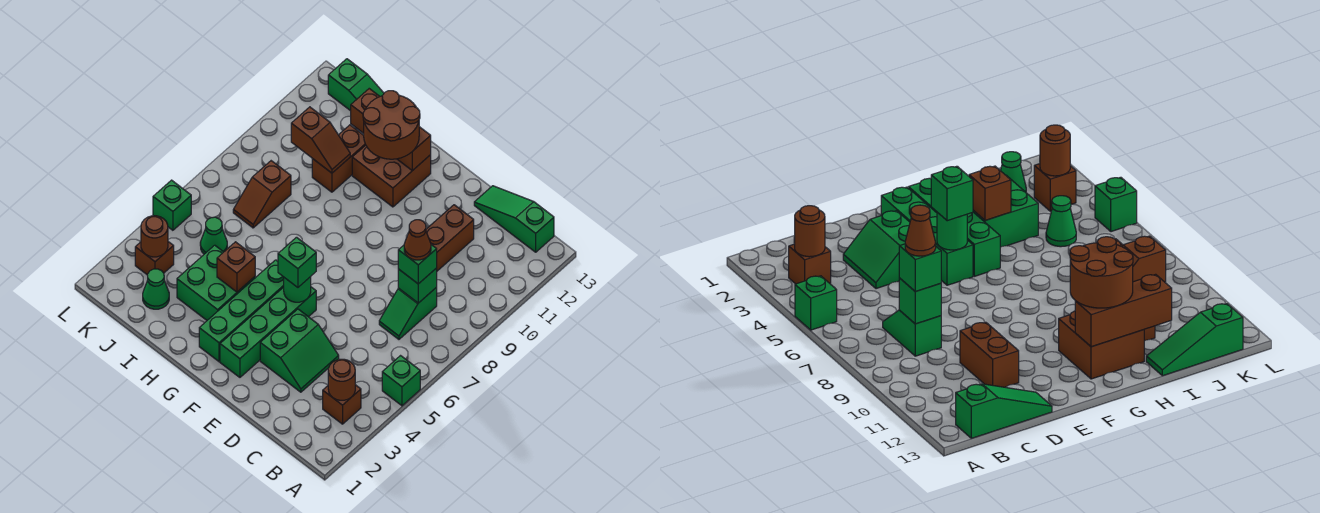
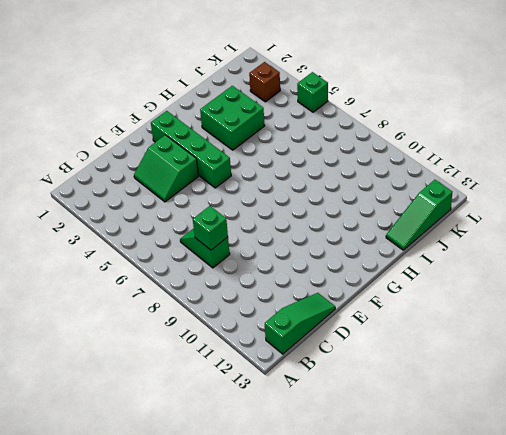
none -> green brick A5 level 1
none -> brown brick B3 level 1
none -> brown brick D10:D11 level 1

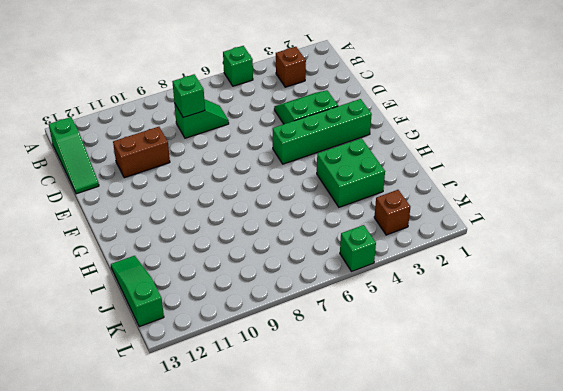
none -> green brick G2:G5 level 1
none -> brown brick G11:H12 level 1
none -> brown brick I10:I11 level 1

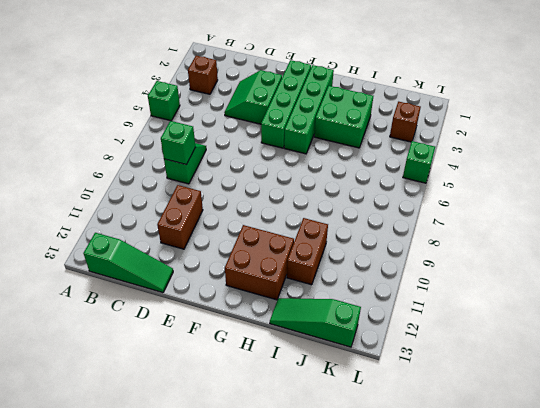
none -> green cone J2 level 1
none -> green cone J5 level 1
none -> brown slope J7:J8 level 1 top 8

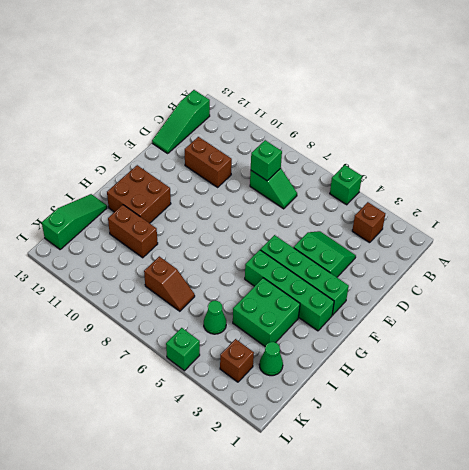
none -> brown round brick B3 level 2
none -> green round brick F5 level 2
none -> brown brick G12:I12 level 2

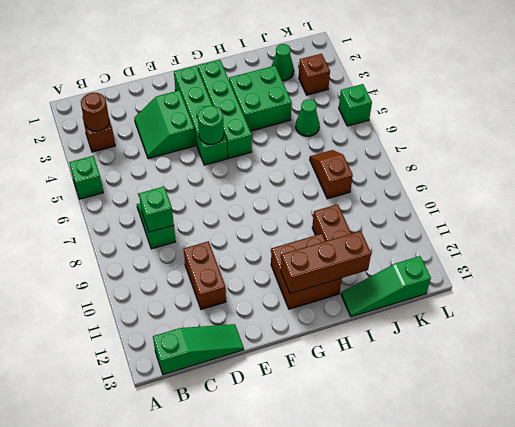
none -> brown brick H4 level 2
none -> brown slope I10:J10 level 2 top J
none -> brown round brick K3 level 2

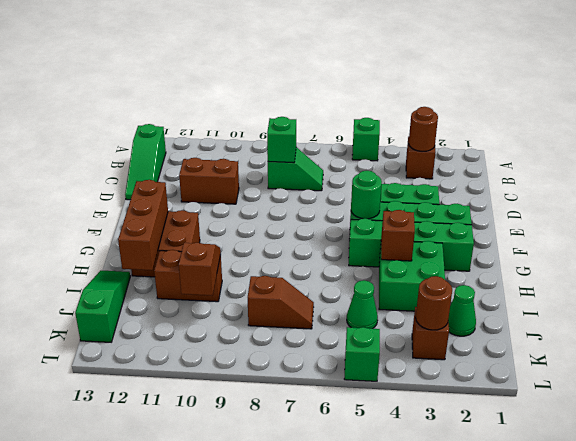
none -> green brick C8 level 3
none -> green brick F5 level 3
none -> brown round brick G11:H12 level 3

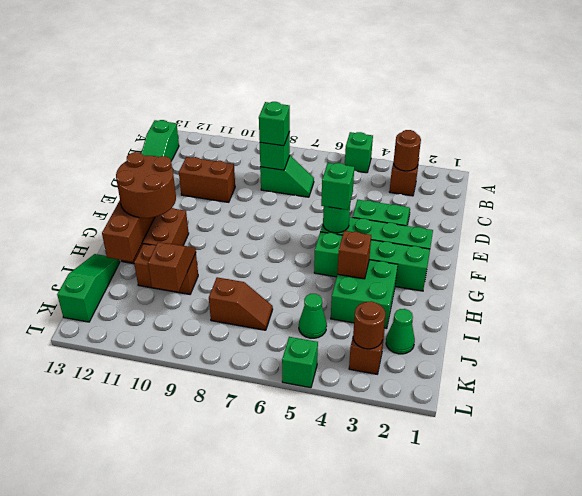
none -> brown cone C8 level 4

